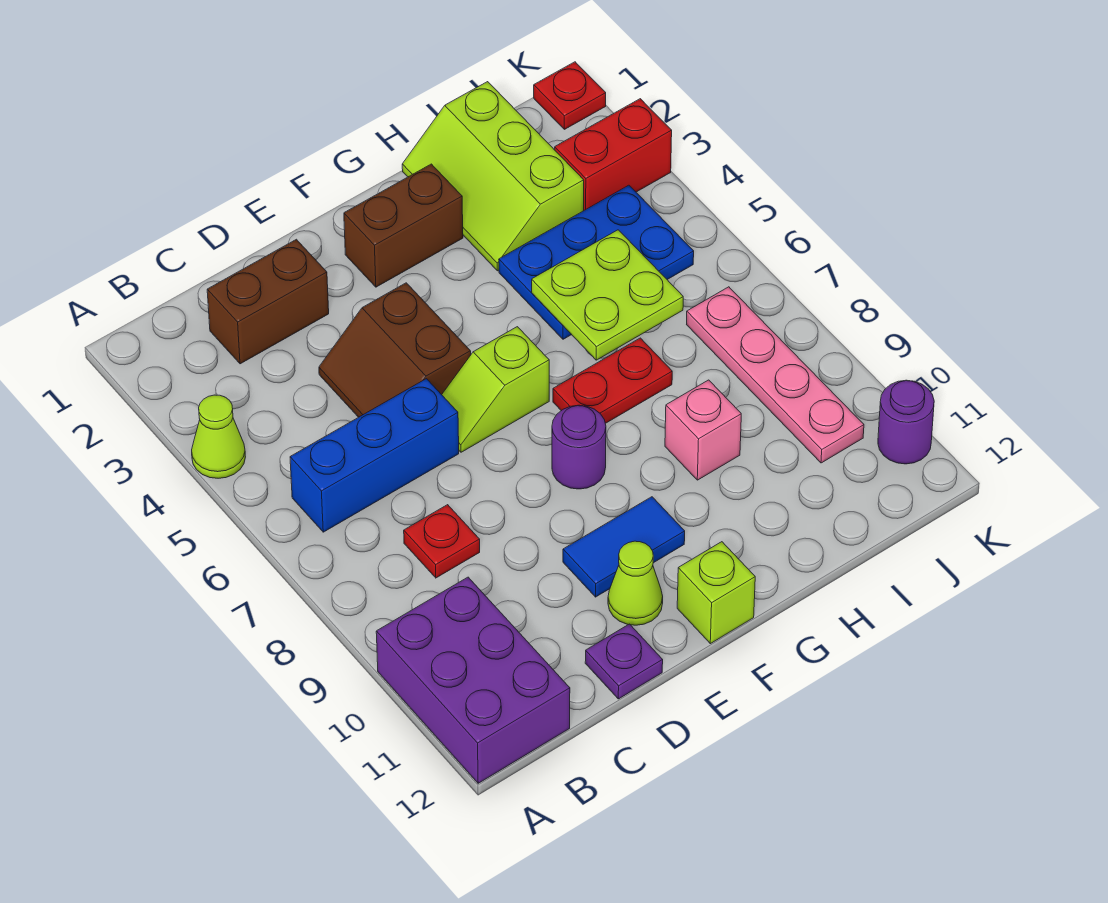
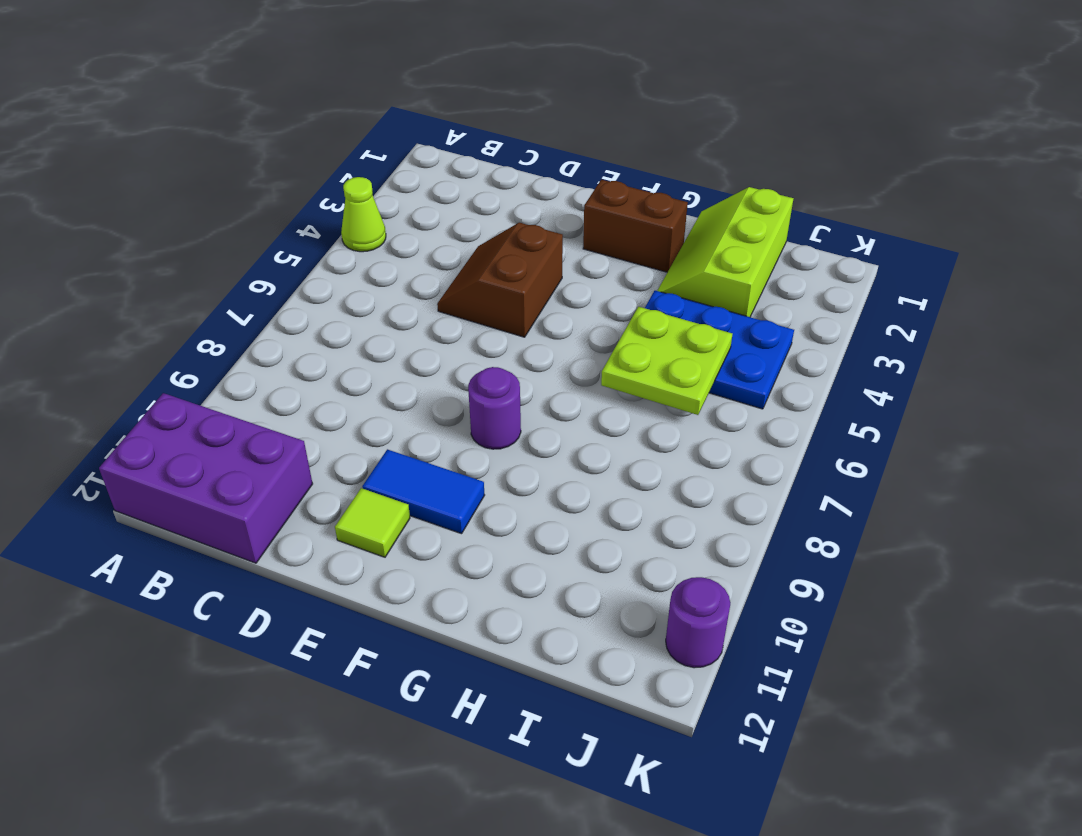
purple brick A11:C12 level 1 -> purple brick A10:B12 level 1
lime tile E11 level 1 -> lime cone E11 level 1
none -> blue brick B6:D6 level 1
none -> brown brick C2:D2 level 1
none -> red plate C8 level 1

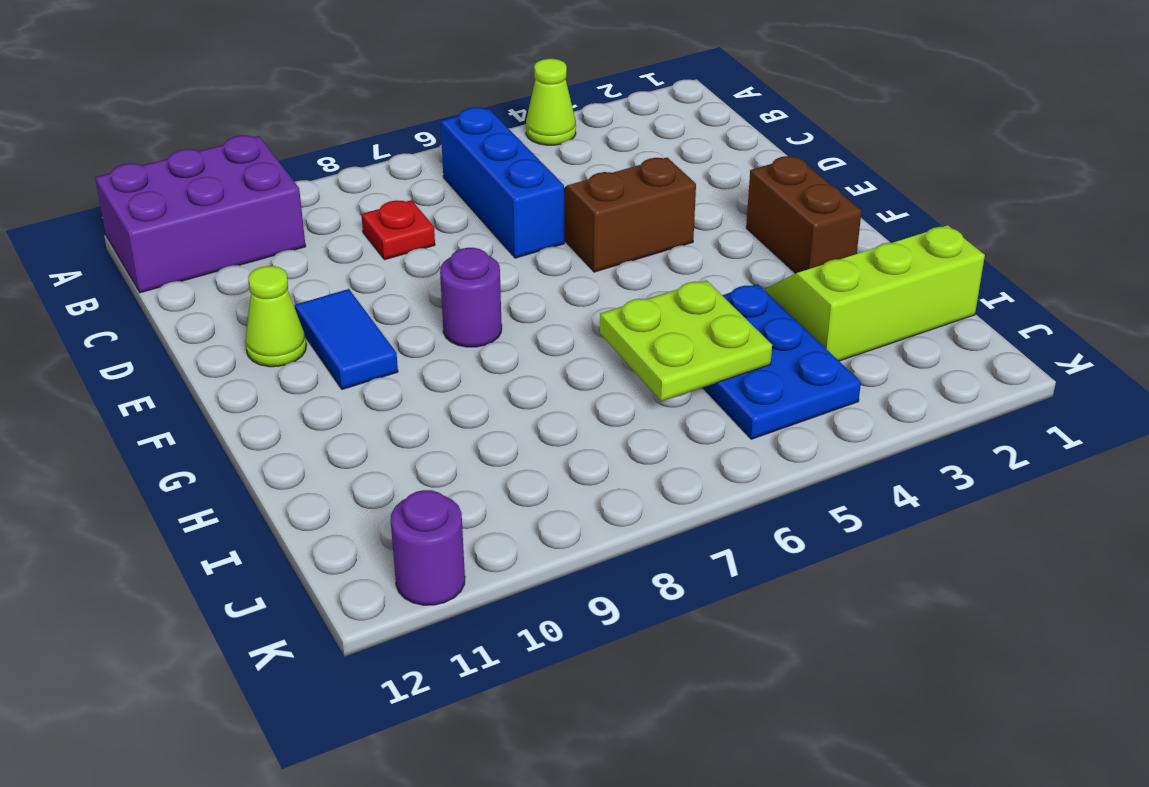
none -> brown brick C2:D2 level 1
none -> purple plate D12 level 1
none -> lime slope E6:F6 level 1 top F

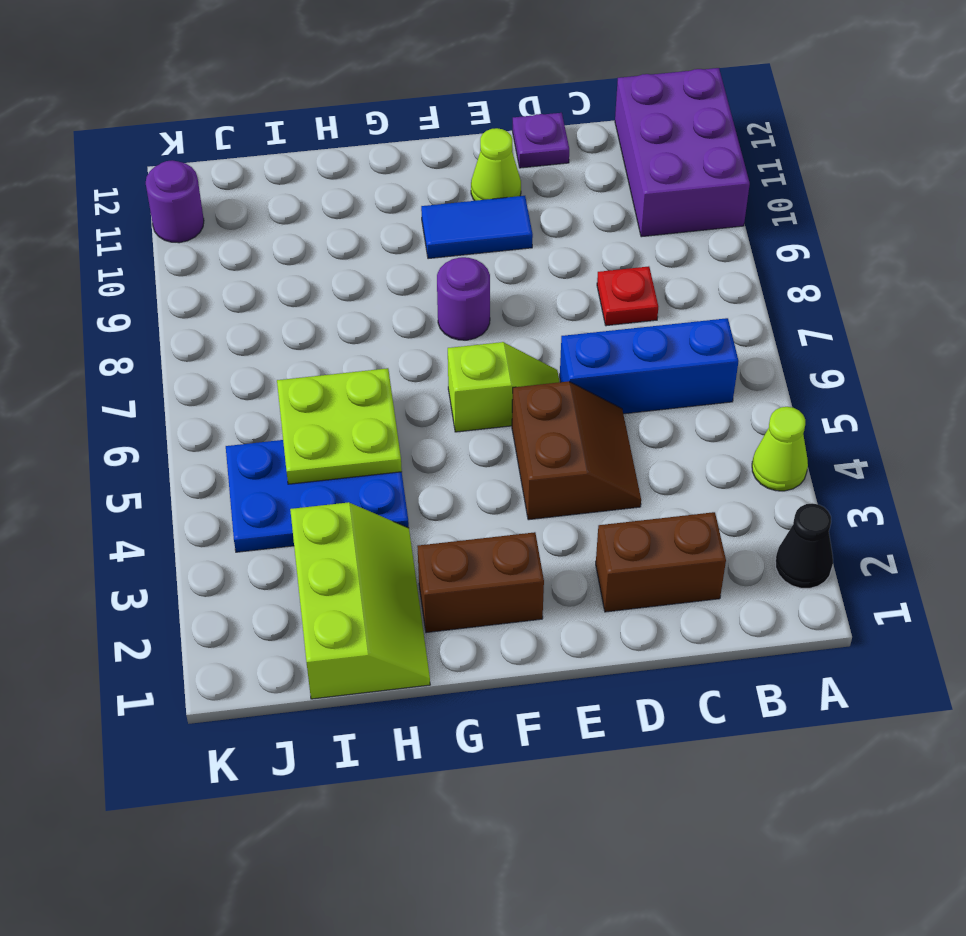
black cone A2 level 1 -> none
none -> lime brick F12 level 1
none -> red plate G7:H7 level 1
none -> pink brick H9 level 1

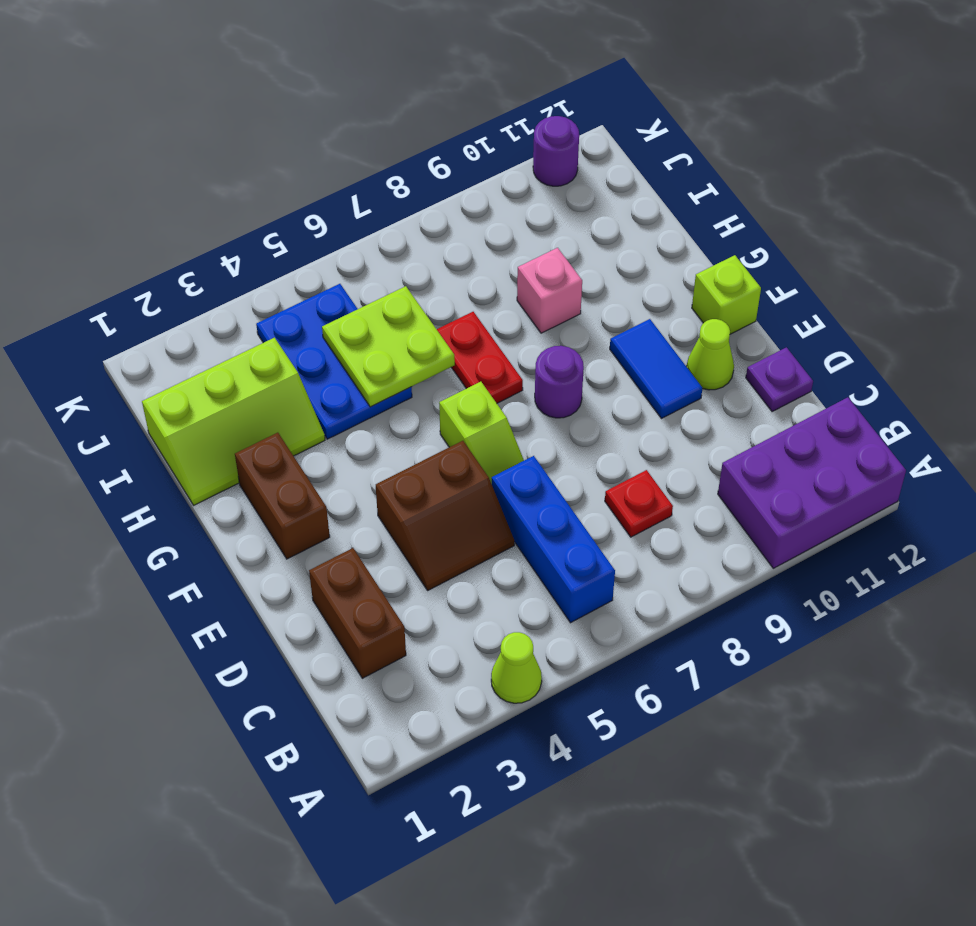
none -> red brick J3:K3 level 1
none -> pink plate J7:J10 level 1
none -> red plate K1 level 1

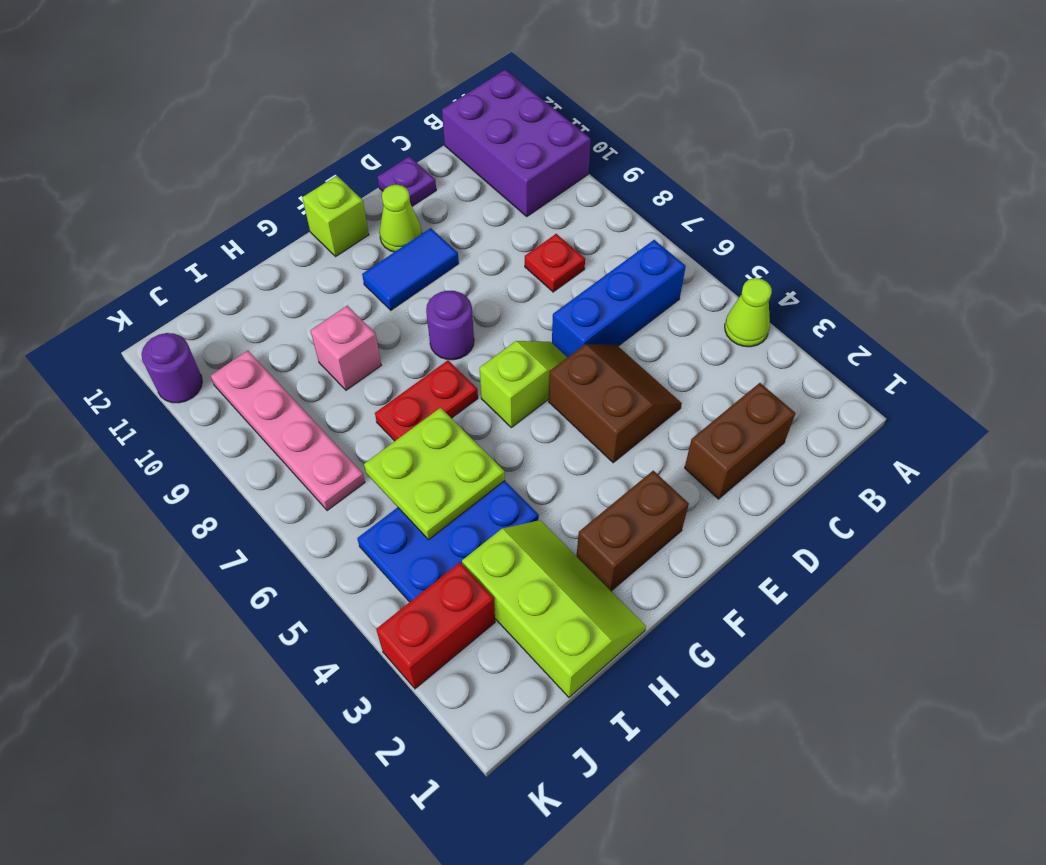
none -> red plate K1 level 1

